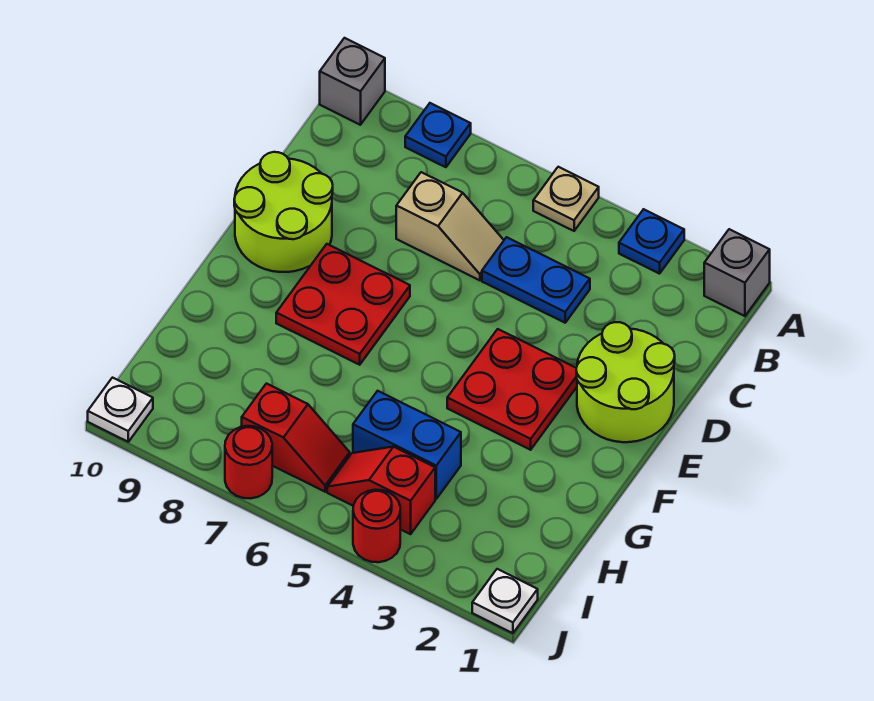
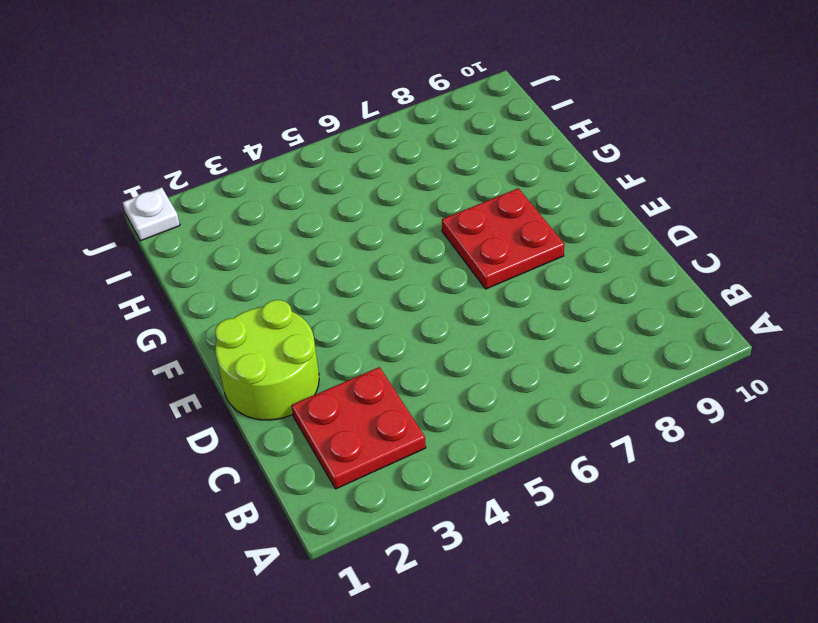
red plate B2:C3 level 1 -> red plate E3:F4 level 1
none -> grey brick A1 level 1
none -> blue plate A3 level 1
none -> tan plate A5 level 1

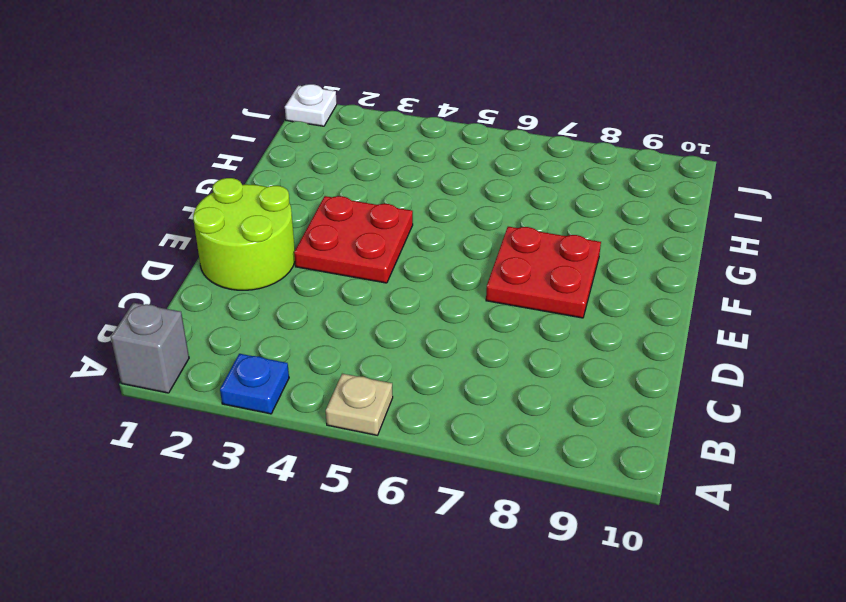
none -> blue plate A8 level 1
none -> grey brick A10 level 1
none -> blue plate C4:C5 level 1

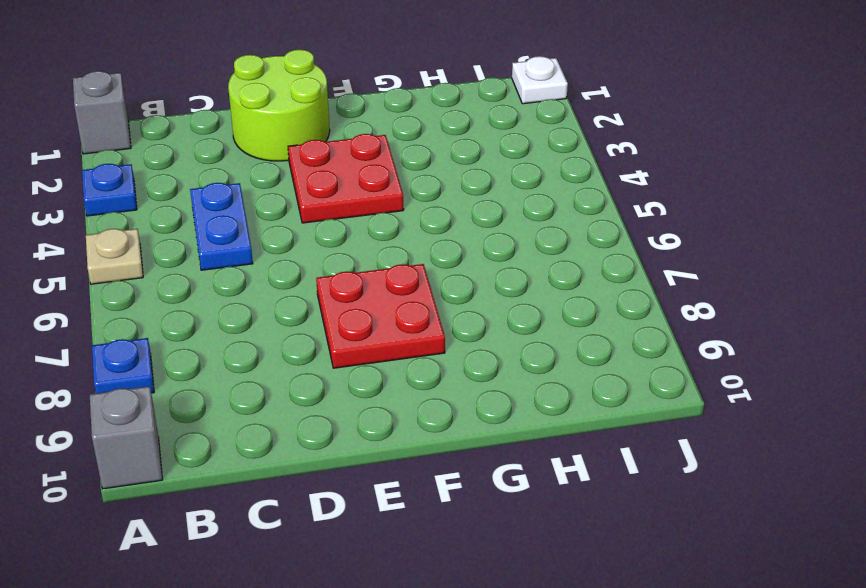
none -> tan slope C6:C7 level 1 top 7
none -> lime round brick D9:E10 level 1
none -> blue brick H4:H5 level 1

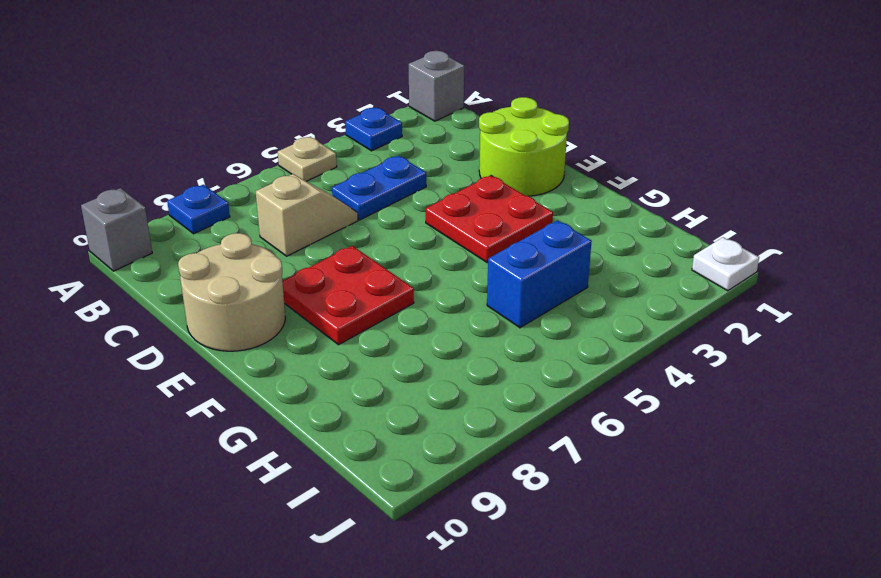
tan round brick D9:E10 level 1 -> lime round brick D9:E10 level 1
none -> red slope I4:I5 level 1 top 4
none -> red slope I6:I7 level 1 top 7
none -> red round brick J4 level 1

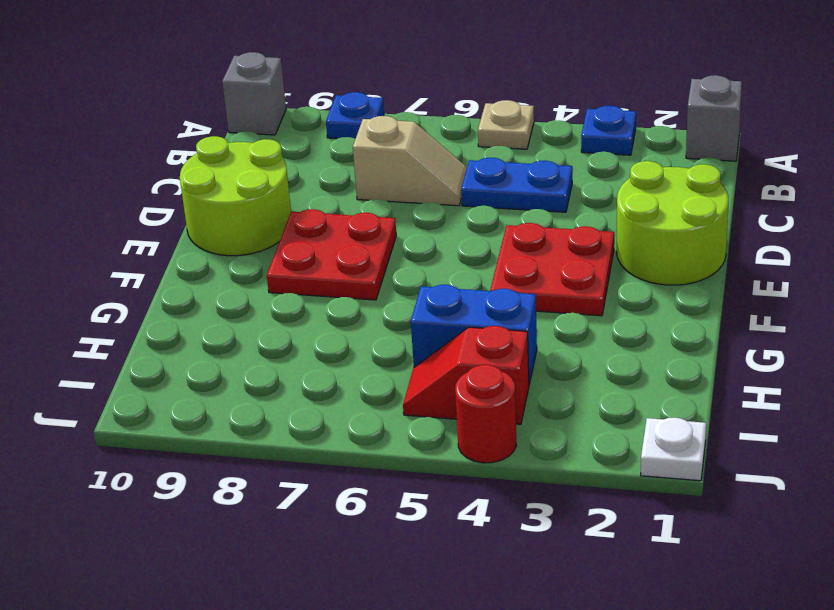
none -> red slope I6:I7 level 1 top 7
none -> red round brick J7 level 1
none -> white plate J10 level 1

